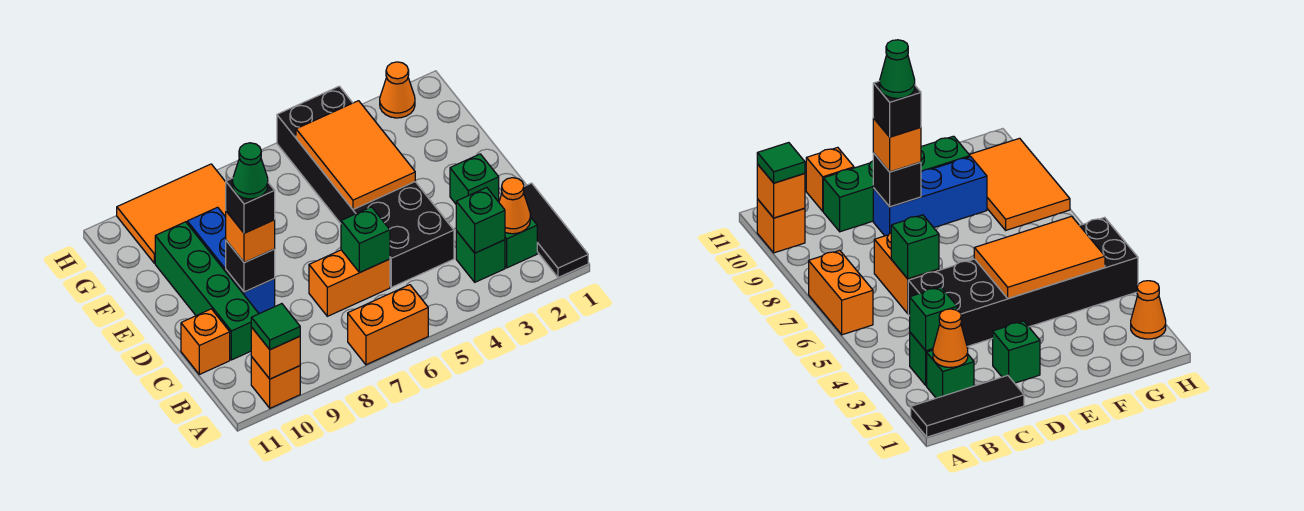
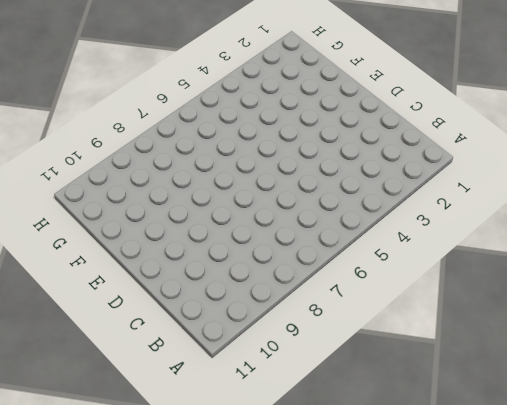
none -> black tile A1:C1 level 1
none -> orange brick A6:A7 level 1
none -> orange brick A10 level 1

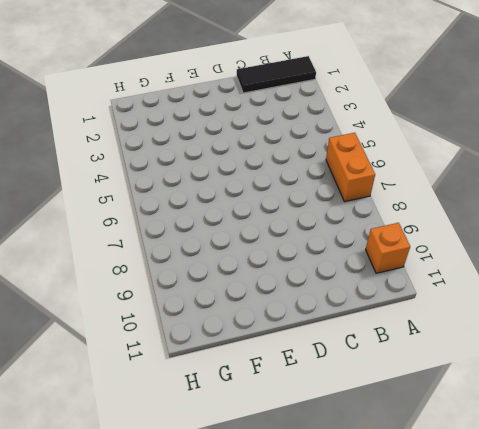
none -> green brick B2 level 1
none -> green brick B3 level 1
none -> black brick C4:H5 level 1

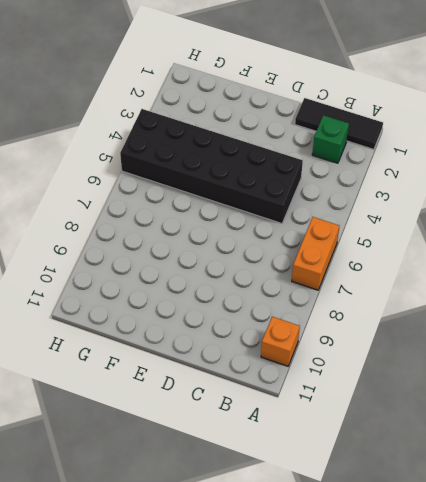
none -> green brick B3 level 1
none -> orange brick C6:C7 level 1
none -> green brick C10:F10 level 1

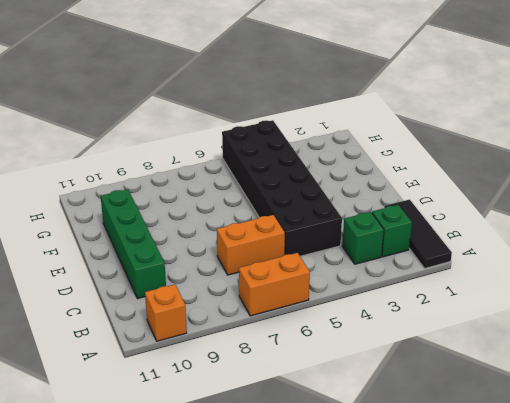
none -> orange brick C11 level 1
none -> green brick D2 level 1
none -> blue brick D9:F9 level 1

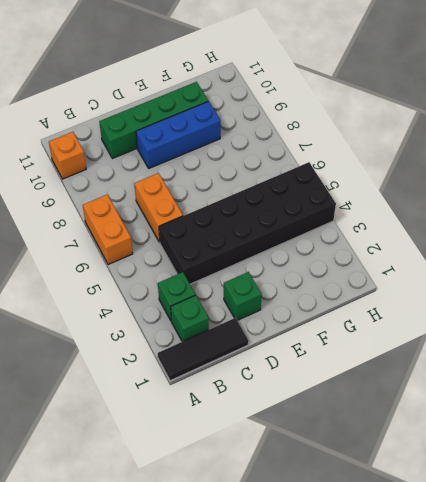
none -> orange brick C11 level 1
none -> orange tile G8:H10 level 1
none -> orange cone H2 level 1

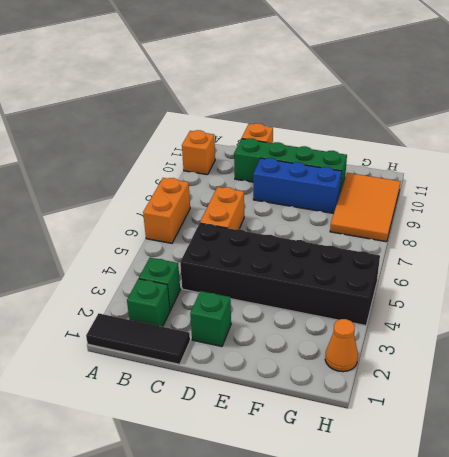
none -> orange brick A10 level 2
none -> orange cone B2 level 2
none -> green brick B3 level 2

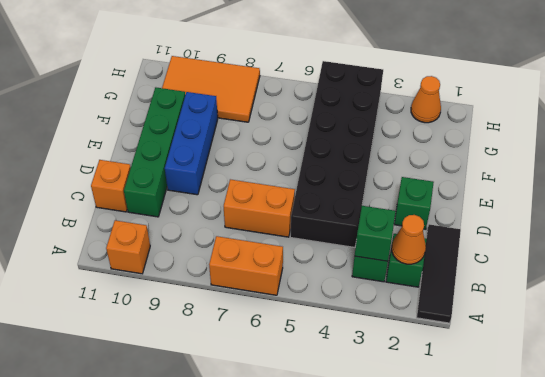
none -> orange brick A10 level 2
none -> green brick C6 level 2
none -> black brick D9 level 2

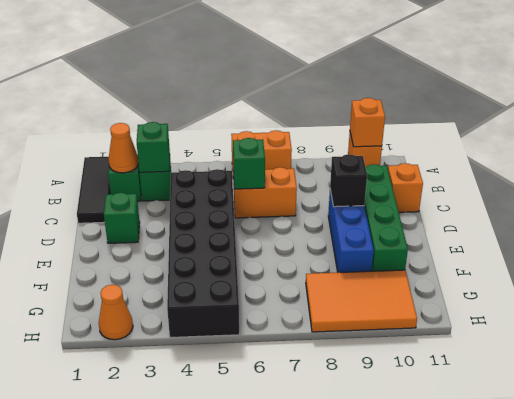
none -> orange tile E4:G5 level 2
none -> green tile A10 level 3
none -> orange brick D9 level 3

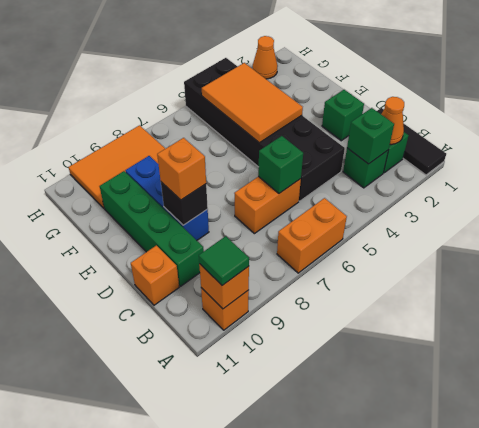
none -> black brick D9 level 4
none -> green cone D9 level 5

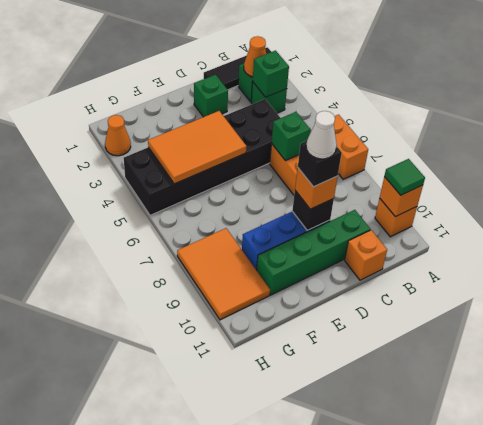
white cone D9 level 5 -> green cone D9 level 5

